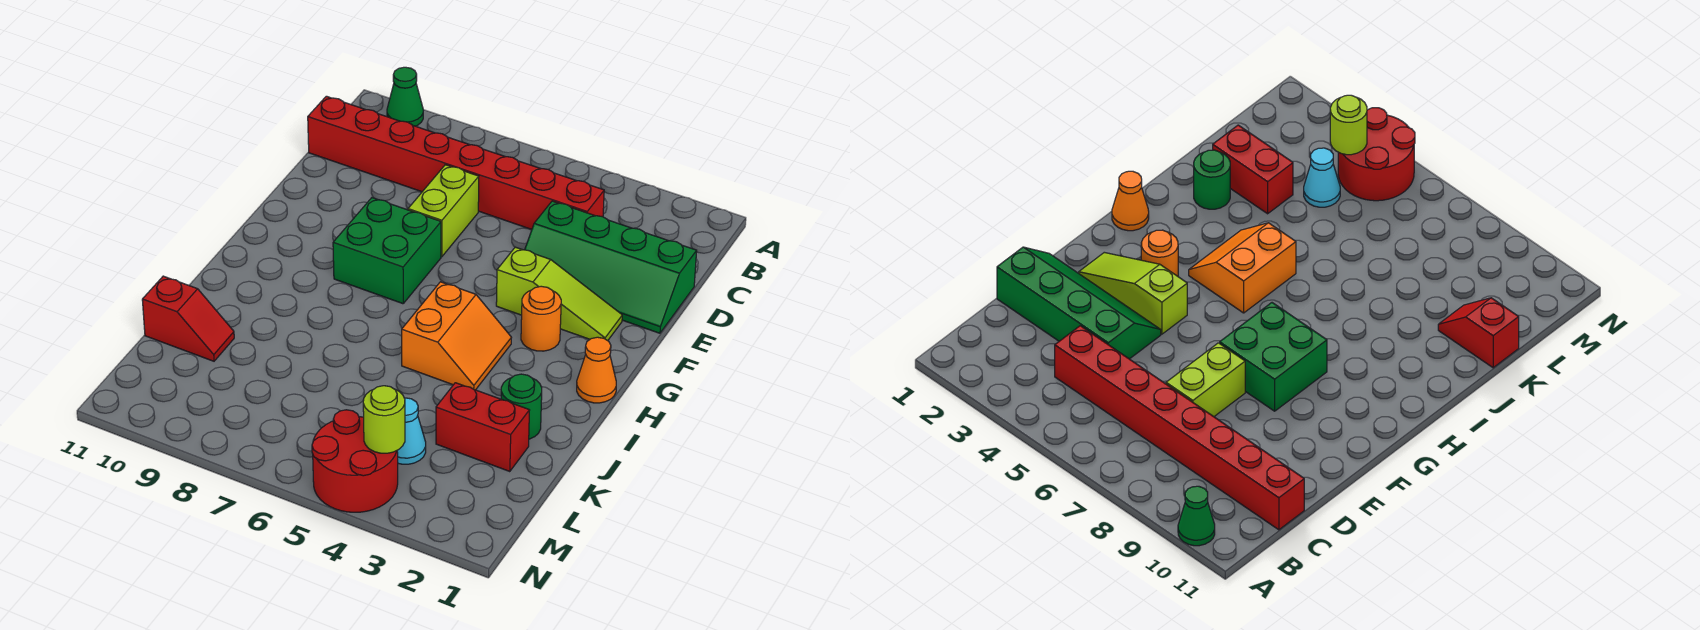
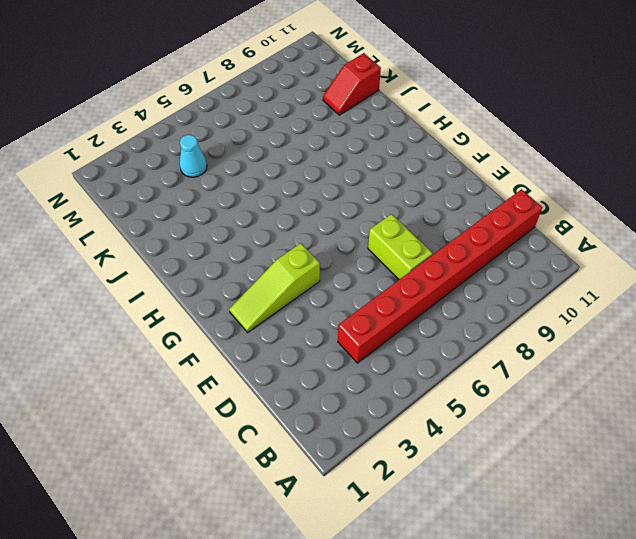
none -> green cone A10 level 1
none -> green slope D1:E4 level 1 top D
none -> green brick F7:G8 level 1

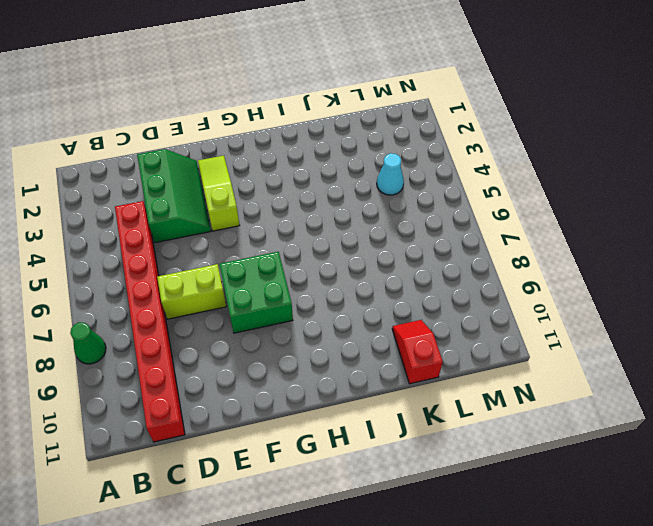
green cone A8 level 1 -> green cone A10 level 1
green slope D2:E4 level 1 top D -> green slope D1:E4 level 1 top D
none -> orange round brick G3 level 1
none -> orange cone H1 level 1
none -> orange slope H4:I5 level 1 top 5

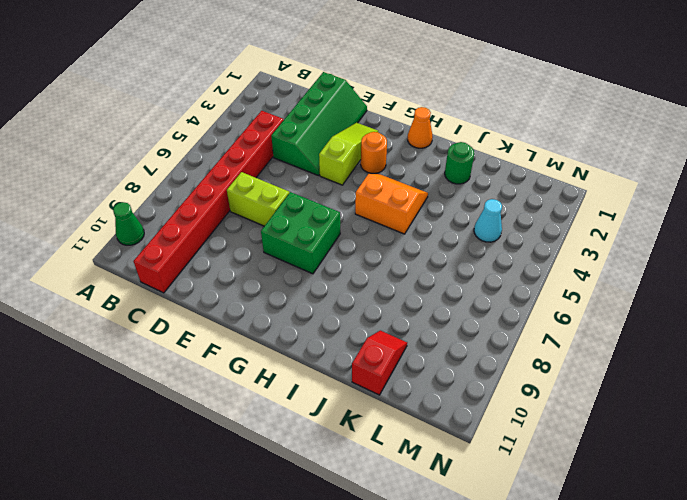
none -> red brick K2:K3 level 1
none -> red round brick M4:N5 level 1
none -> lime round brick M4 level 2

